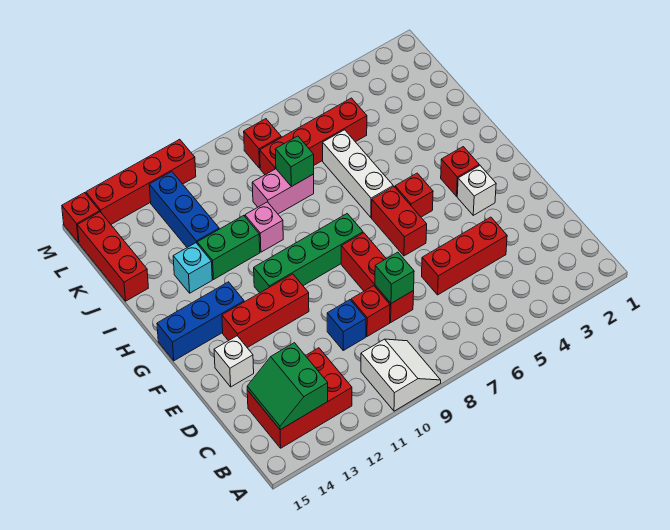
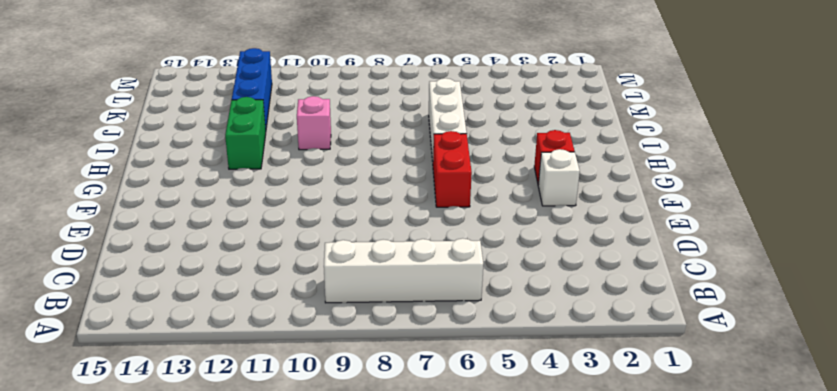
white brick B6:B9 level 1 -> white slope A9:B10 level 1 top 10
green brick H12:I12 level 1 -> green brick I11:I12 level 1
none -> red brick B12:C14 level 1
none -> red brick D4:D6 level 1
none -> red brick D8:F8 level 1

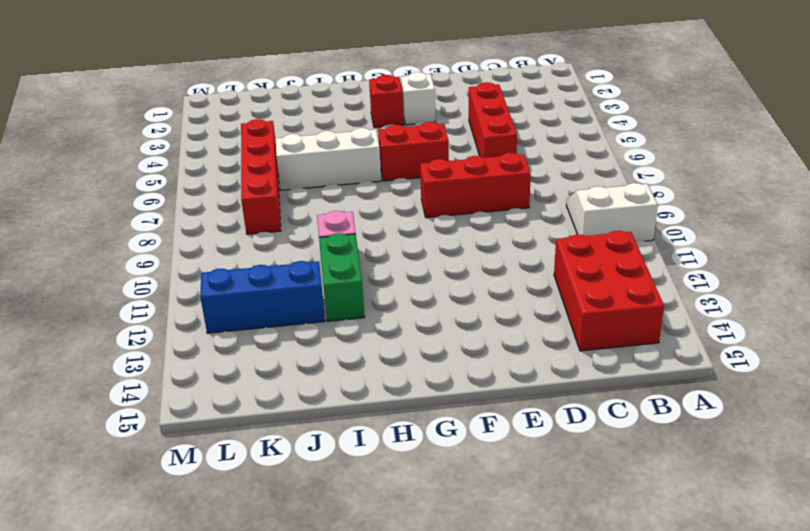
none -> red brick D9 level 1
none -> blue brick D10 level 1
none -> white brick E14 level 1

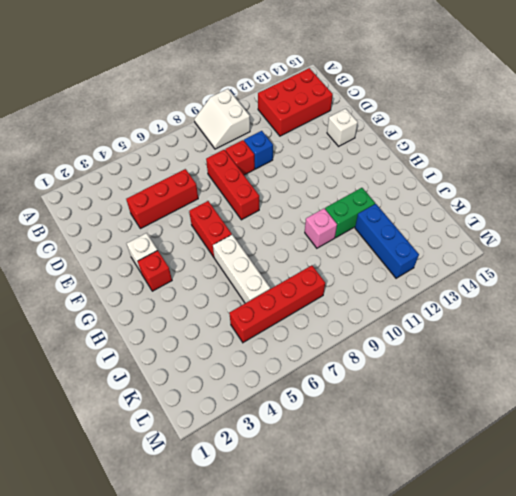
none -> red brick F11:F13 level 1
none -> red brick G5 level 1
none -> green brick G8:G11 level 1

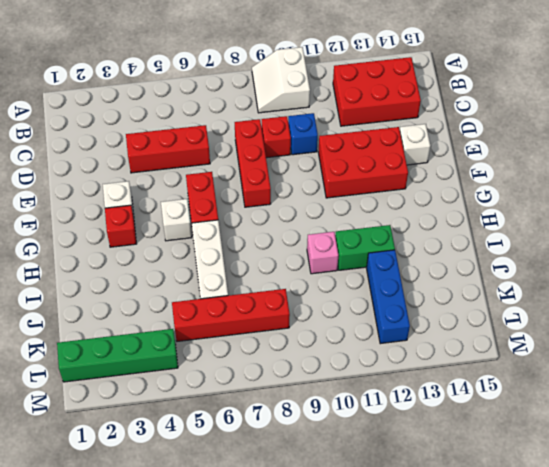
red brick E11:F13 level 1 -> red brick F11:F13 level 1
white brick G5 level 1 -> red brick G5 level 1
green brick L1:L4 level 1 -> green brick G8:G11 level 1
none -> blue brick G13:G15 level 1
none -> cyan brick I13 level 1
none -> pink brick J8:J9 level 1

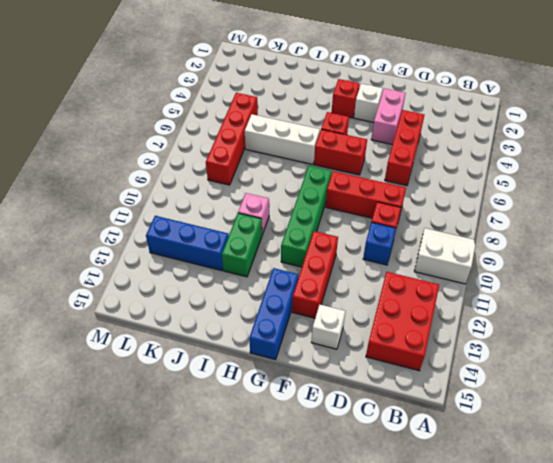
pink brick E3:E4 level 1 -> pink brick J8:J9 level 1
none -> cyan brick I13 level 1
none -> red brick J15:L15 level 1
none -> red brick L8 level 1

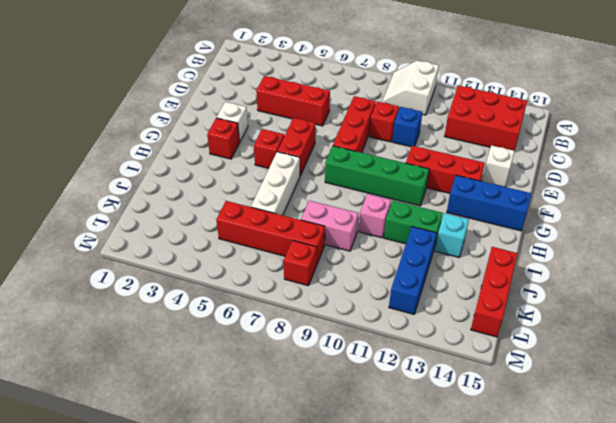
none -> red brick M11:M14 level 1
none -> red brick M15 level 1
none -> green slope B13:C14 level 2 top 13

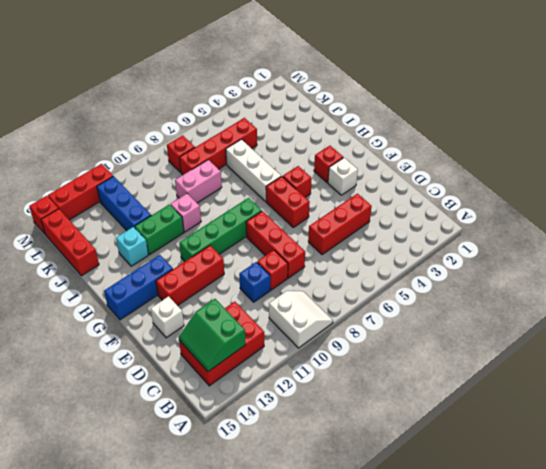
red brick M12:M14 level 1 -> red brick M11:M14 level 1
none -> green brick D8 level 2
none -> green brick J8 level 2

